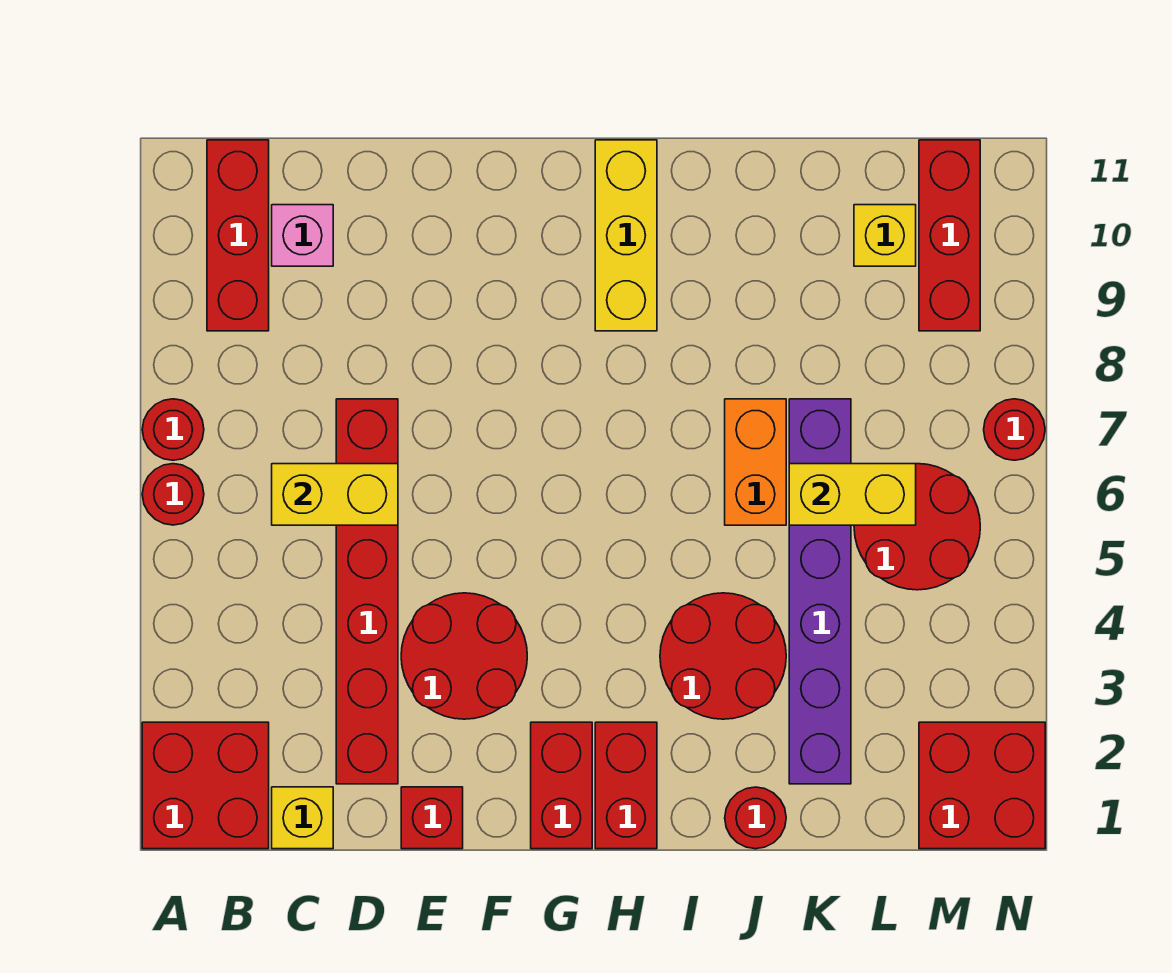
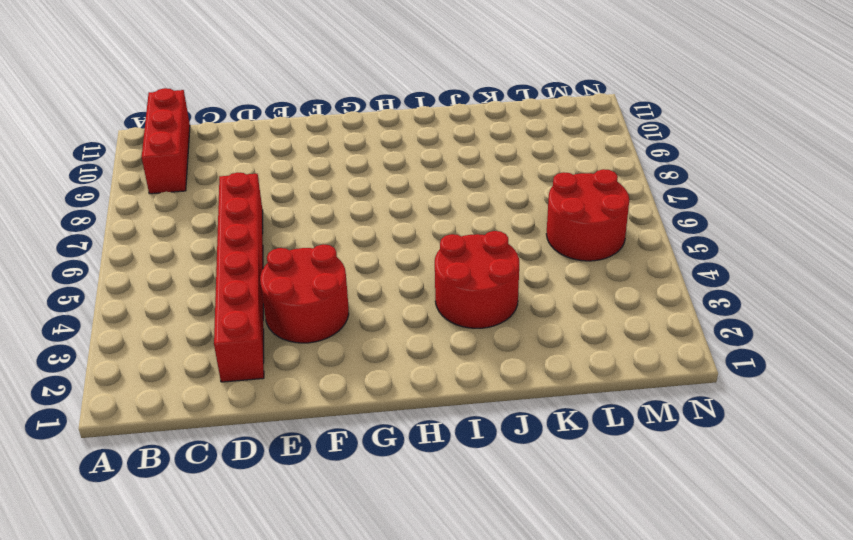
none -> red brick A1:B2 level 1
none -> red round brick A6 level 1
none -> red round brick A7 level 1

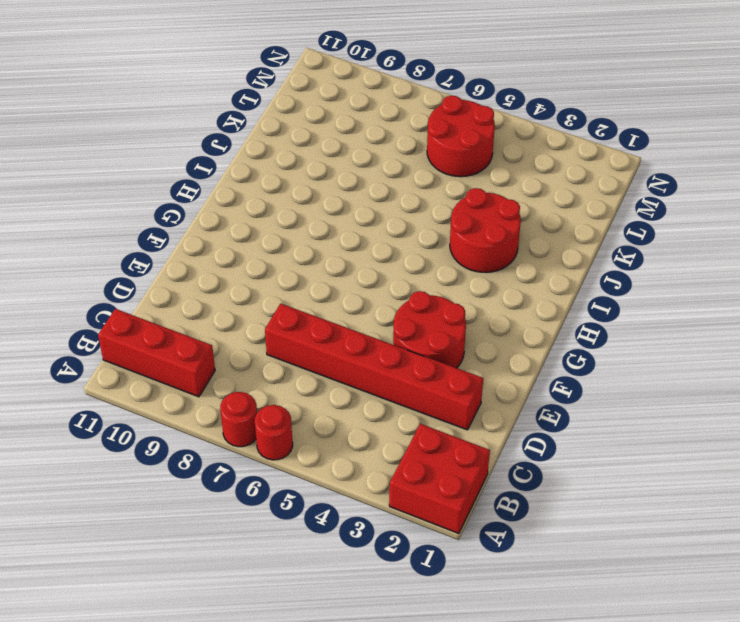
none -> yellow brick C1 level 1
none -> pink brick C10 level 1
none -> red brick E1 level 1

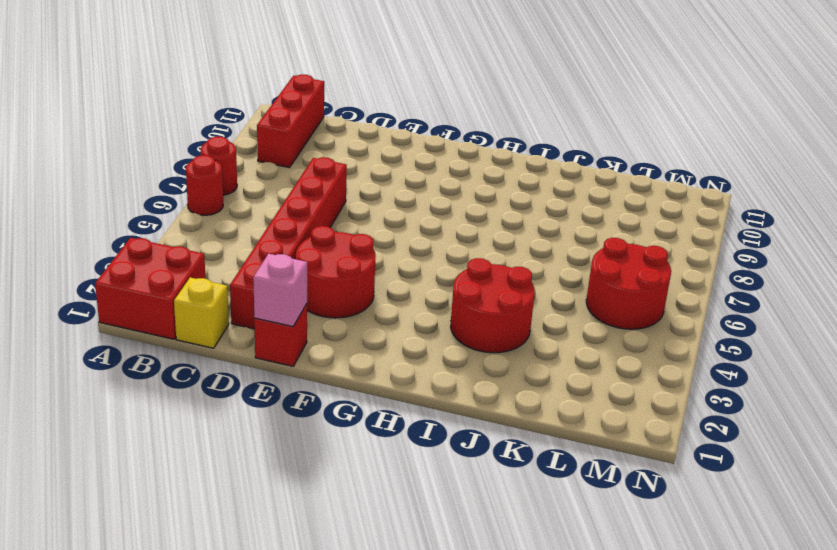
pink brick E1 level 2 -> pink brick C10 level 1
none -> red brick G1:G2 level 1
none -> red brick H1:H2 level 1
none -> yellow brick H9:H11 level 1

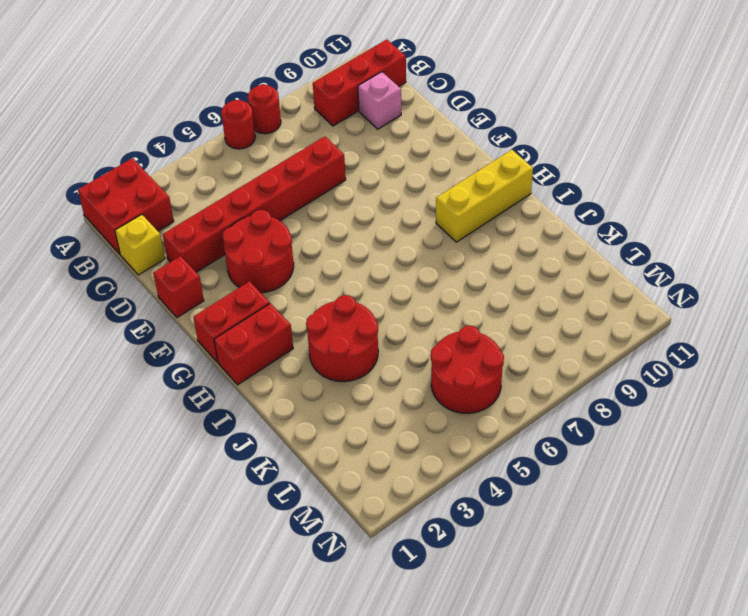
none -> red round brick J1 level 1
none -> orange brick J6:J7 level 1
none -> purple brick K2:K7 level 1

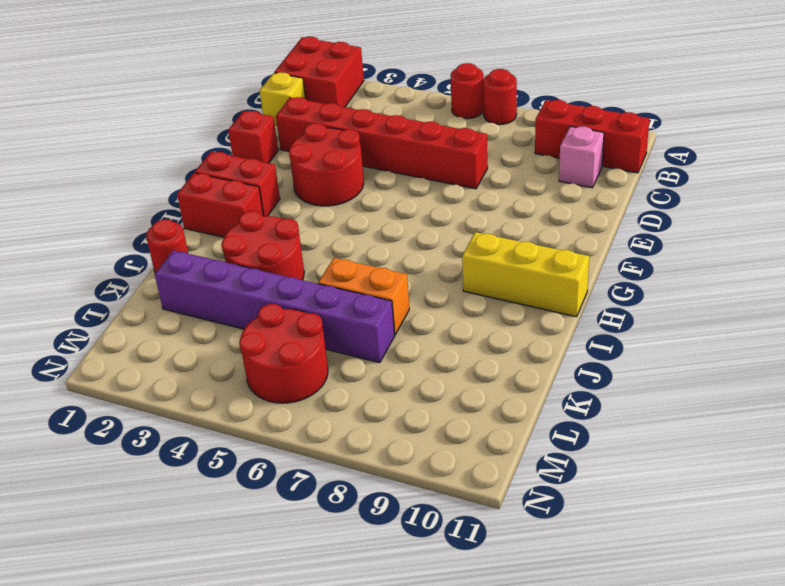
none -> yellow brick L10 level 1
none -> red brick M1:N2 level 1
none -> red brick M9:M11 level 1

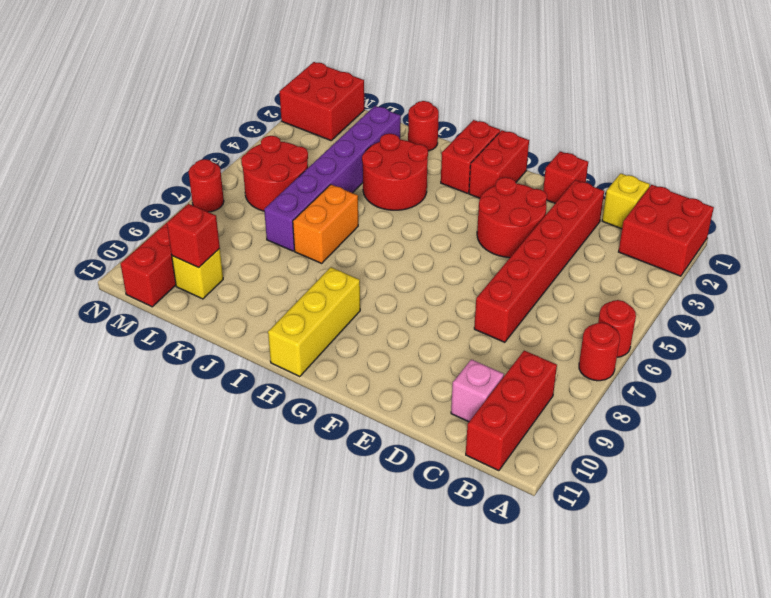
red brick L10 level 2 -> none
none -> yellow brick C6:D6 level 2
none -> yellow brick K6:L6 level 2

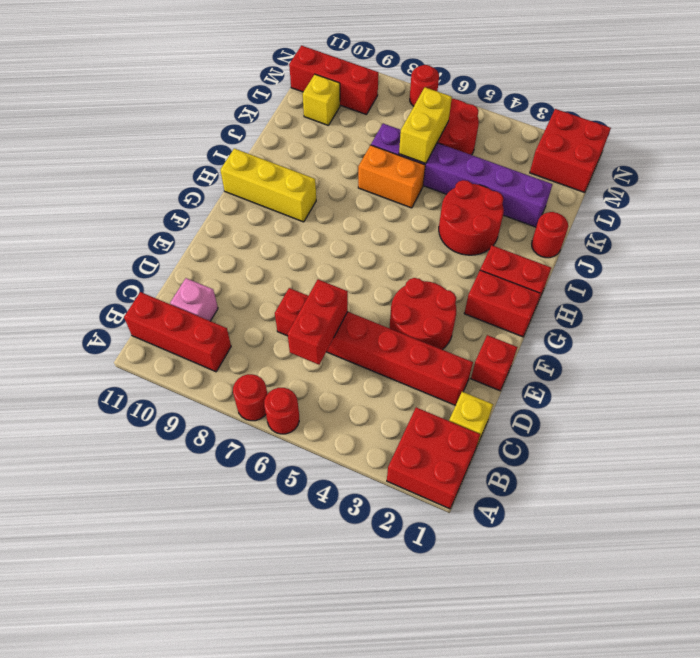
red brick C6:D6 level 2 -> yellow brick C6:D6 level 2

